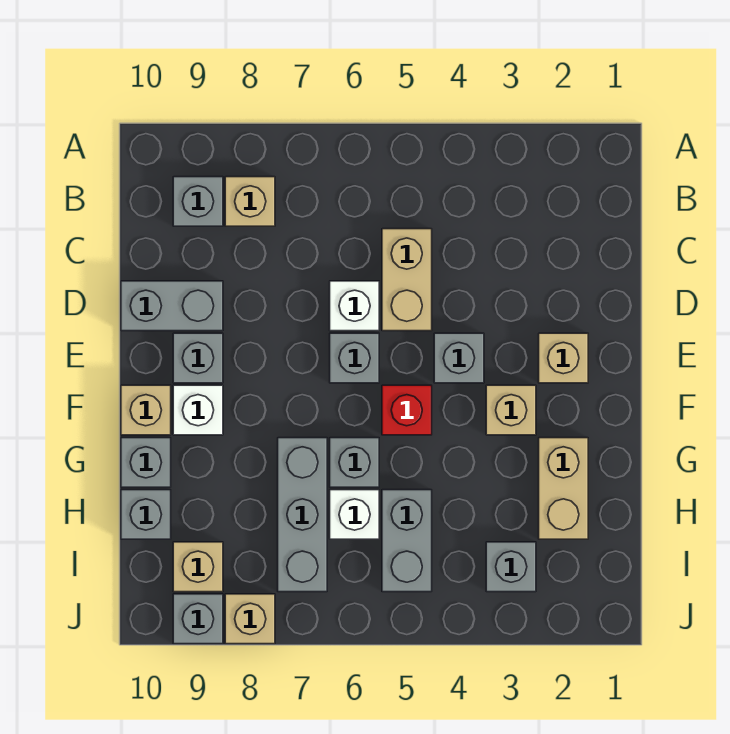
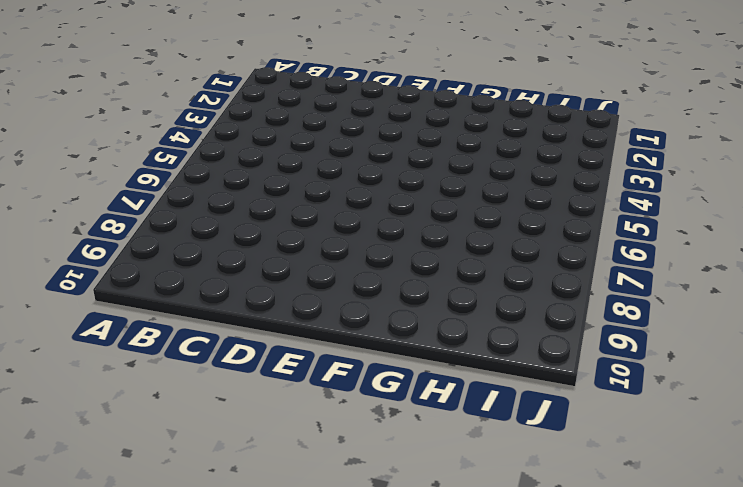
none -> tan brick B8 level 1
none -> grey brick B9 level 1
none -> tan brick C5:D5 level 1

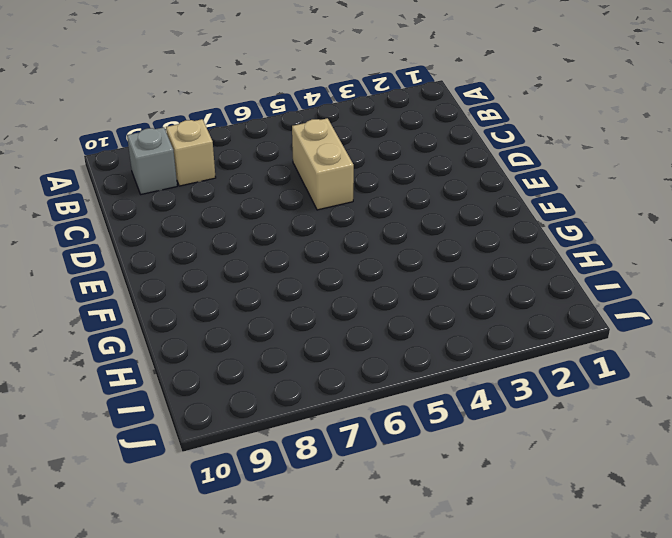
none -> white brick D6 level 1
none -> grey brick D9:D10 level 1
none -> tan brick E2 level 1

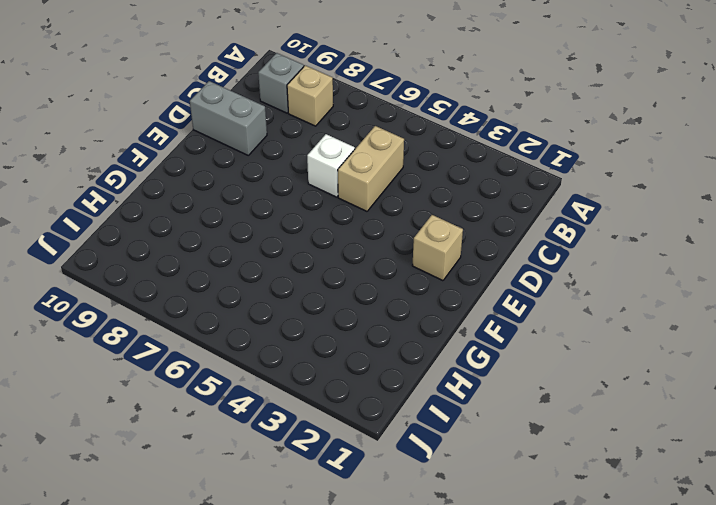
none -> grey brick E4 level 1
none -> grey brick E6 level 1
none -> grey brick E9 level 1

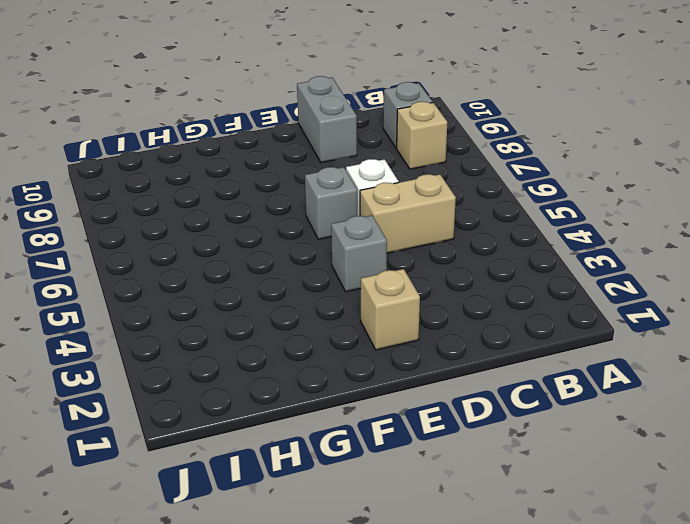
none -> grey brick E9 level 1
none -> tan brick F3 level 1
none -> red brick F5 level 1

